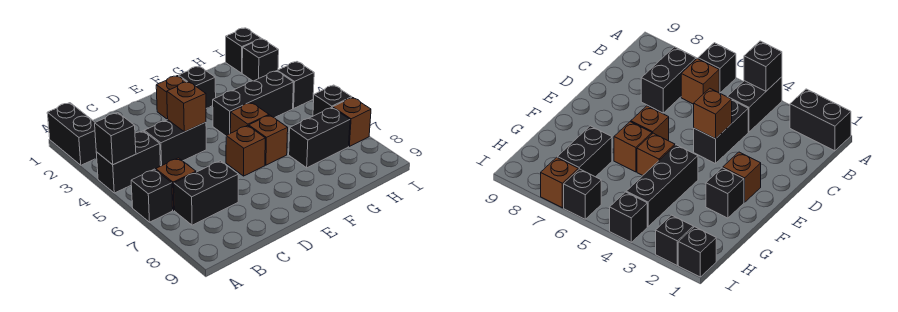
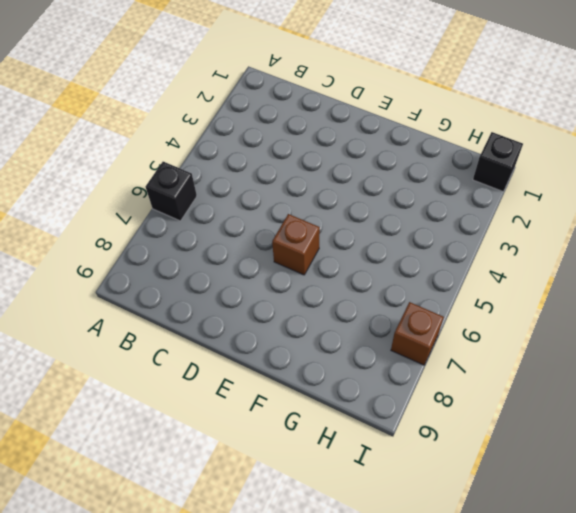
none -> black brick A1:A2 level 1
none -> black brick A4:B4 level 1
none -> brown brick B6 level 1

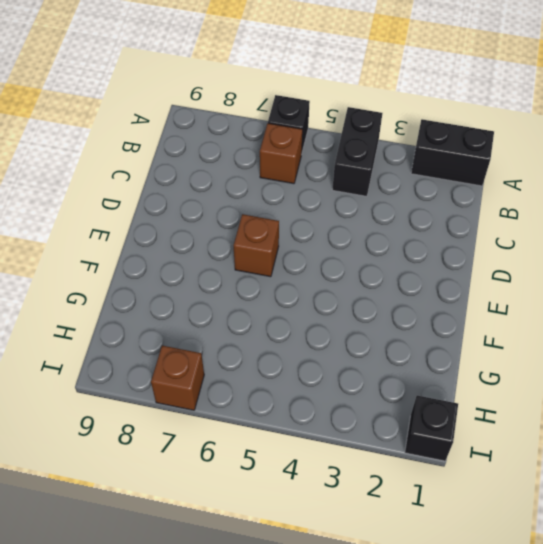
none -> black brick B7:C7 level 1
none -> black brick C4:D4 level 1
none -> brown brick E2 level 1

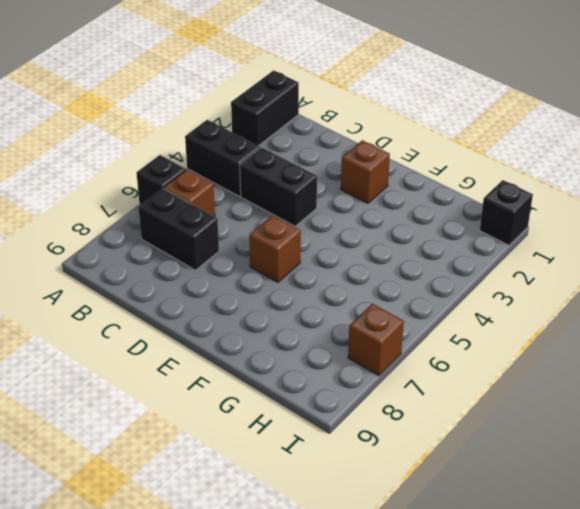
none -> black brick F2 level 1
none -> black brick F4:H4 level 1
none -> brown brick F5 level 1

